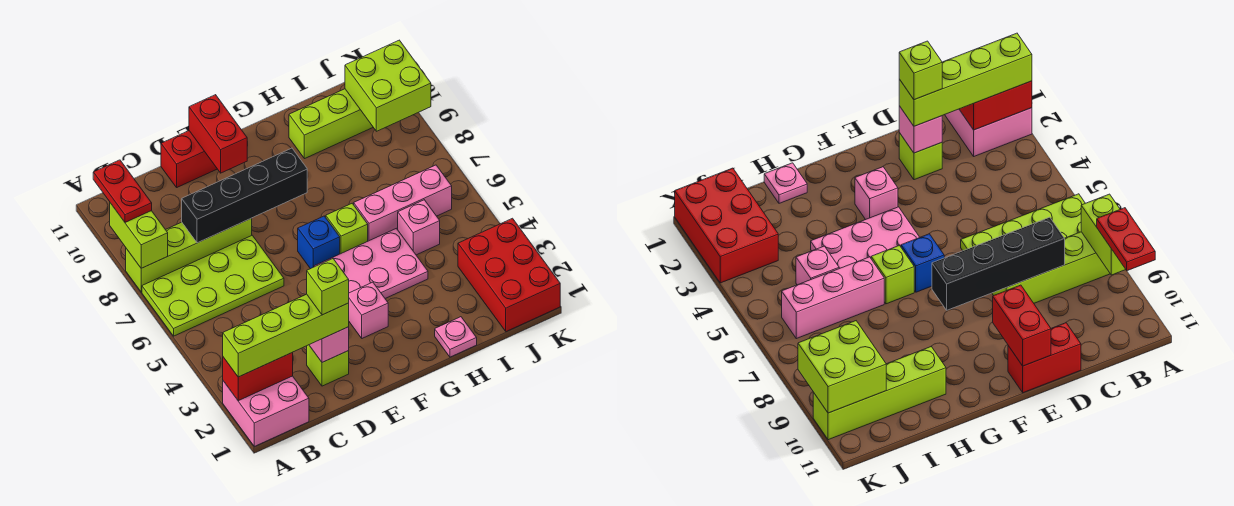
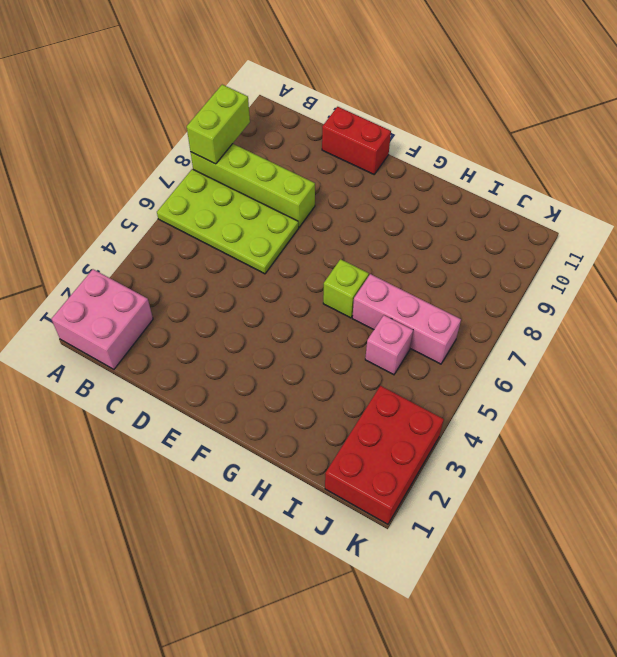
none -> lime brick D2 level 1
none -> pink brick F3 level 1
none -> pink plate F4:H5 level 1

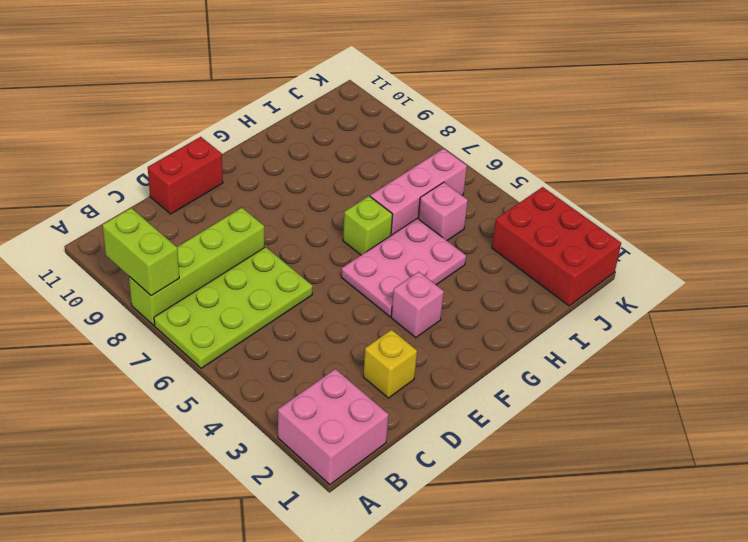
yellow brick D2 level 1 -> lime brick D2 level 1
none -> blue brick F6 level 1
none -> pink plate H1 level 1
none -> lime brick H10:K10 level 1

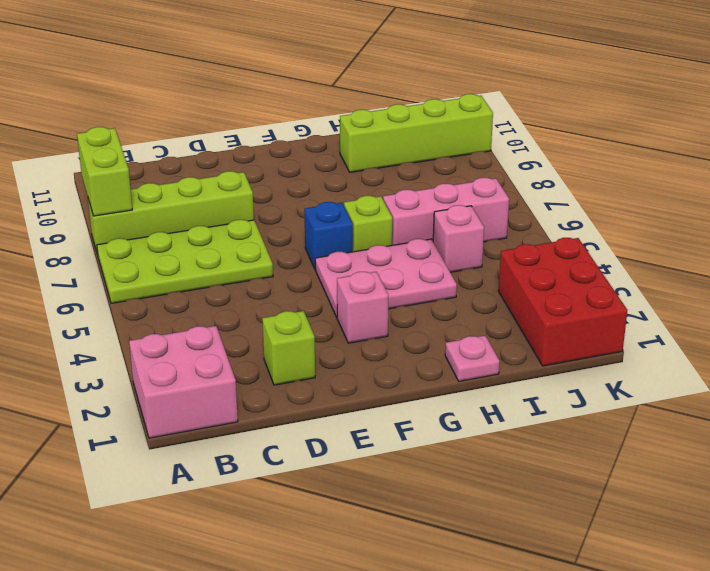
none -> red brick D11:E11 level 1
none -> red brick A2:B2 level 2
none -> black brick C8:F8 level 2

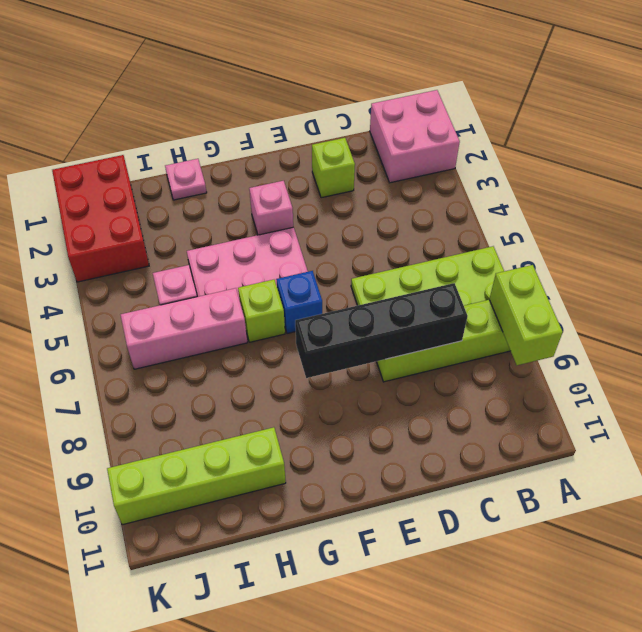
none -> red brick D11:E11 level 1
none -> red brick A2:B2 level 2
none -> pink brick D2 level 2

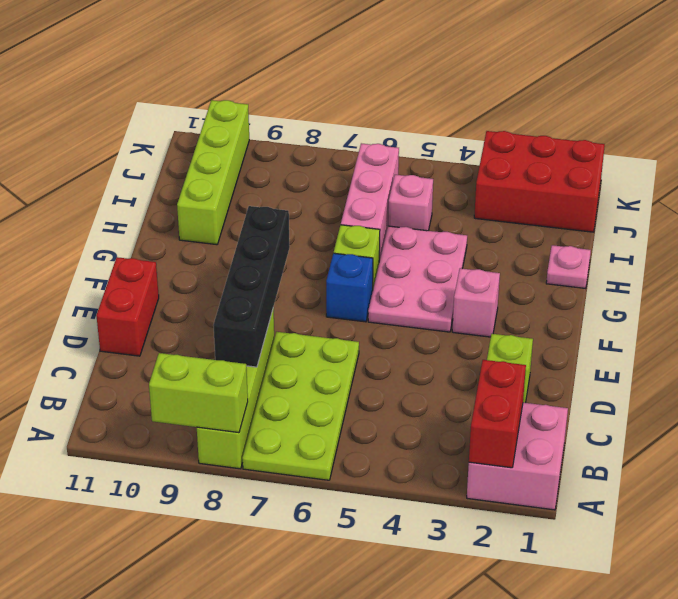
none -> pink brick D2 level 2
none -> red brick E10:E11 level 2
none -> lime brick J9:K10 level 2

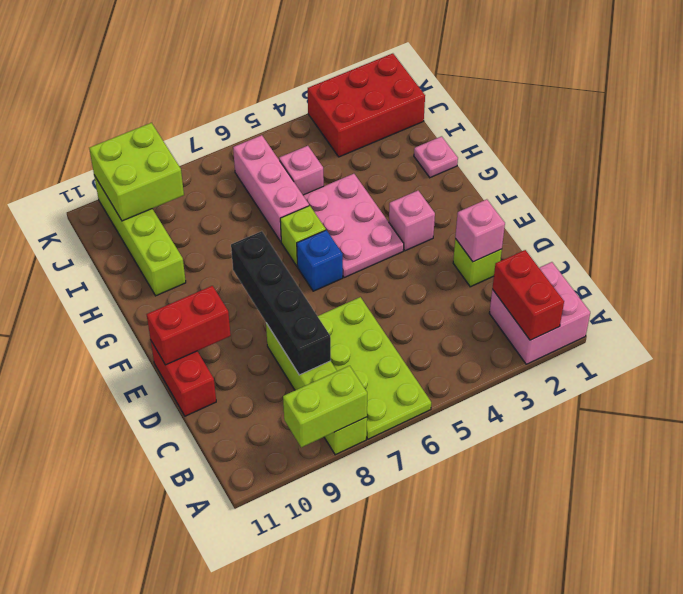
none -> lime brick A2:D2 level 3
none -> red plate A9:A10 level 3
none -> lime brick D2 level 4

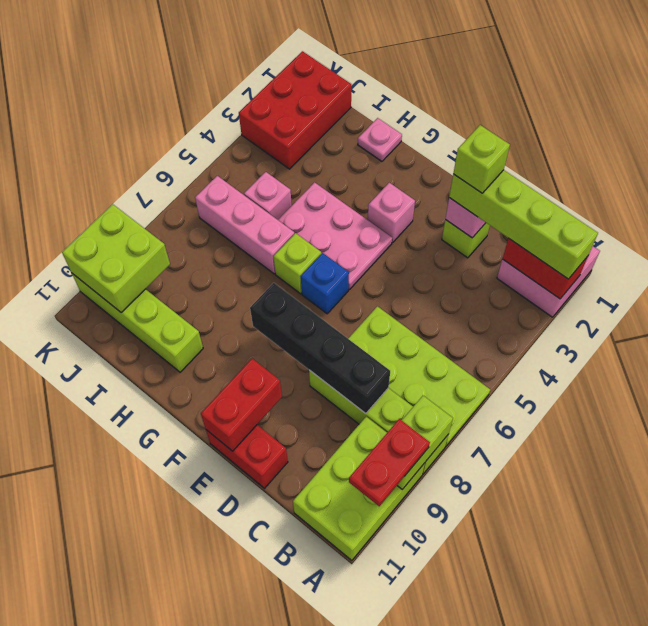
lime brick A9:B11 level 1 -> none

